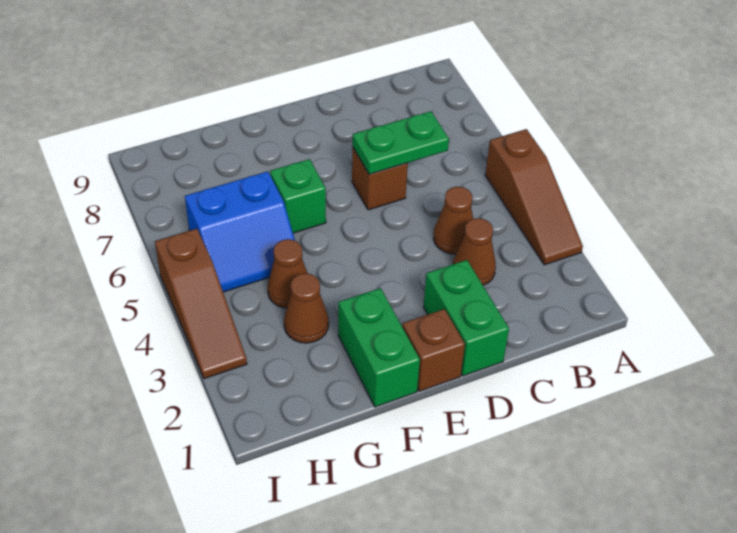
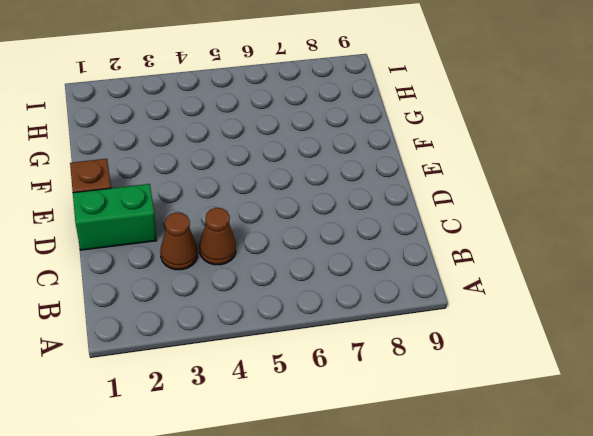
none -> brown slope A3:A5 level 1 top 5
none -> brown brick D6 level 1
none -> green brick F1:F2 level 1

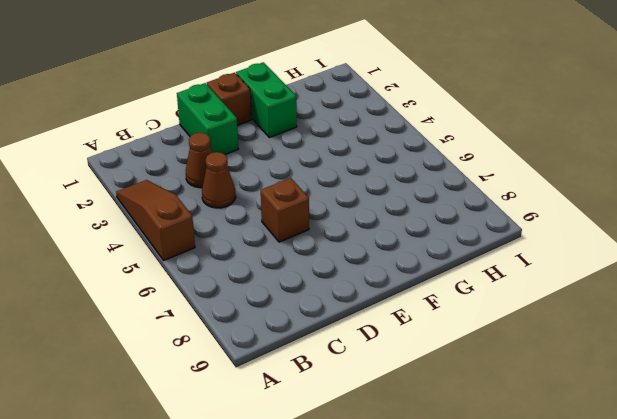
none -> green brick F6 level 1
none -> brown cone G3 level 1
none -> brown cone G4 level 1

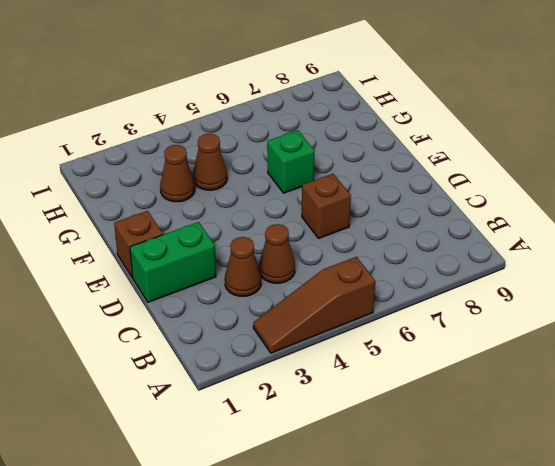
none -> green brick F1:F2 level 1
none -> blue slope G5:H6 level 1 top 6
none -> brown slope I3:I5 level 1 top 5

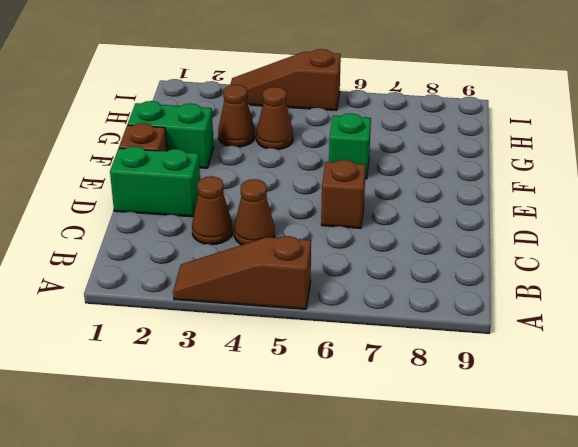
none -> blue slope G5:H6 level 1 top 6
none -> green plate C6:D6 level 2

